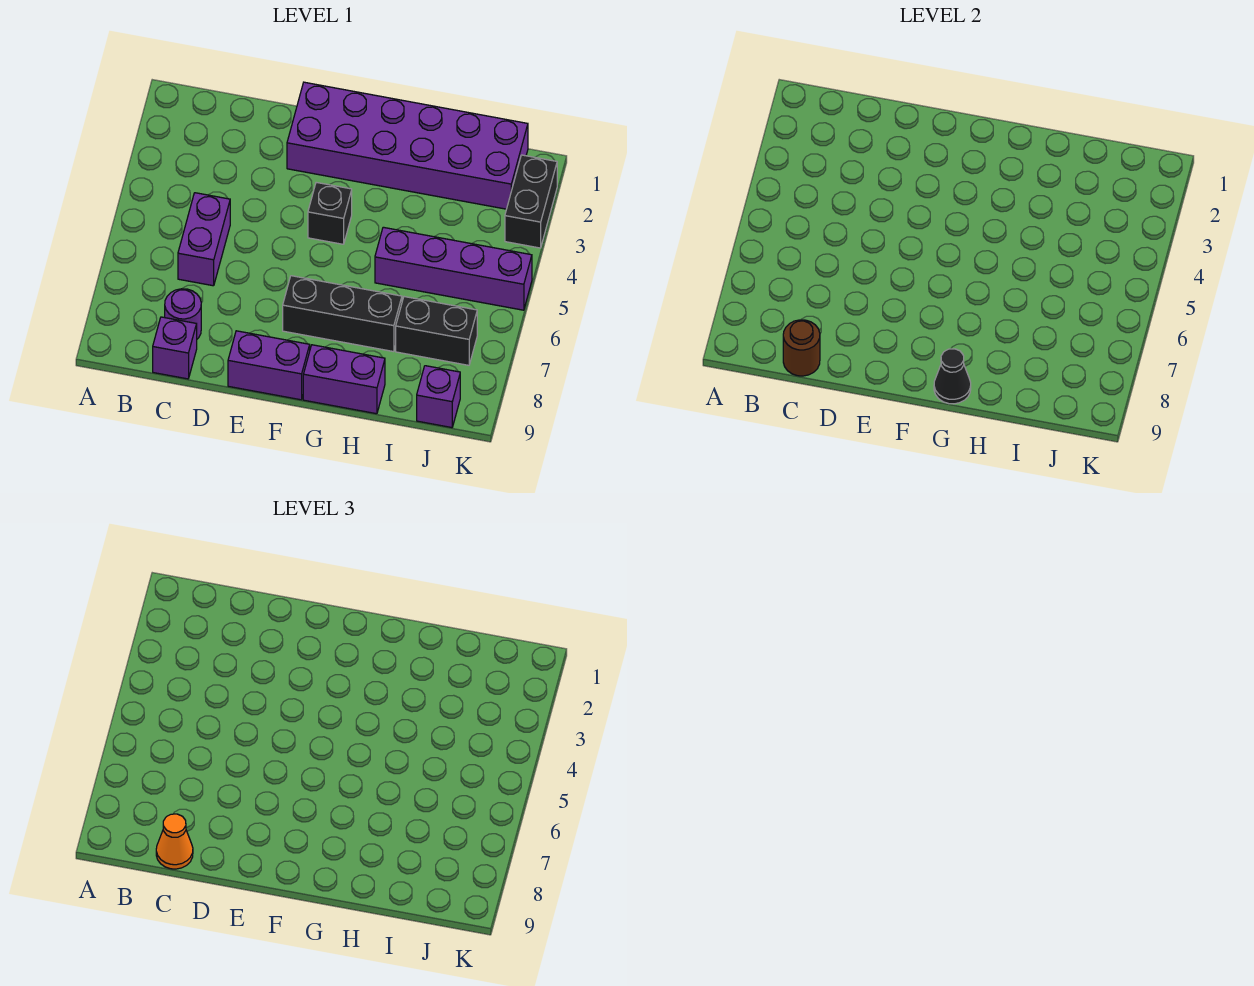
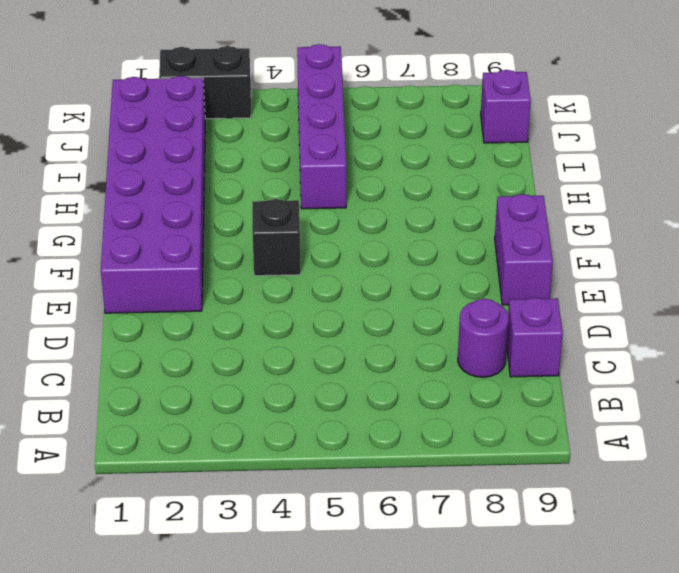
none -> purple brick C5:C6 level 1
none -> black brick F7:H7 level 1
none -> purple brick G9:H9 level 1

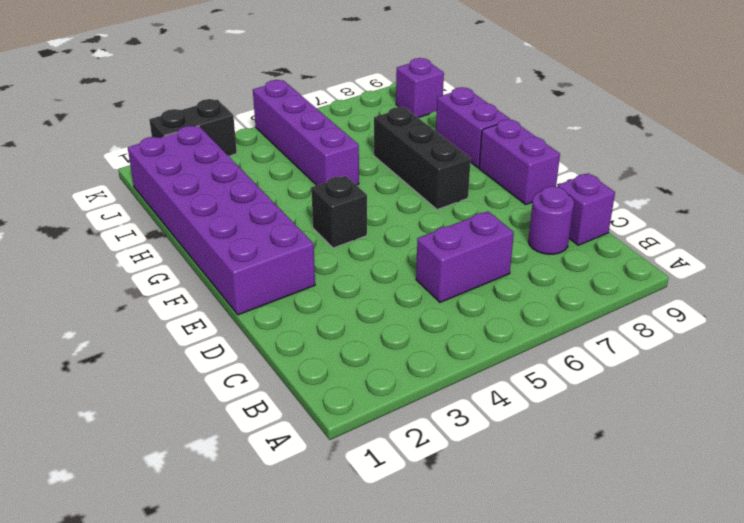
none -> black brick I7:J7 level 1
none -> brown round brick C9 level 2
none -> black cone G9 level 2

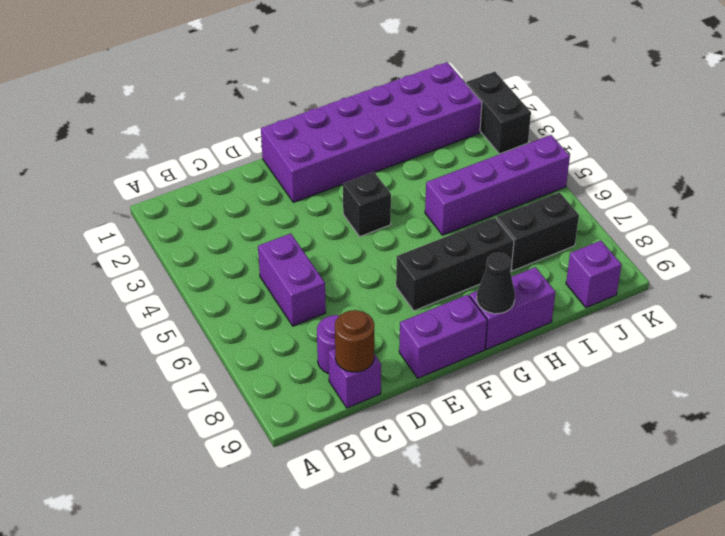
none -> orange cone C9 level 3

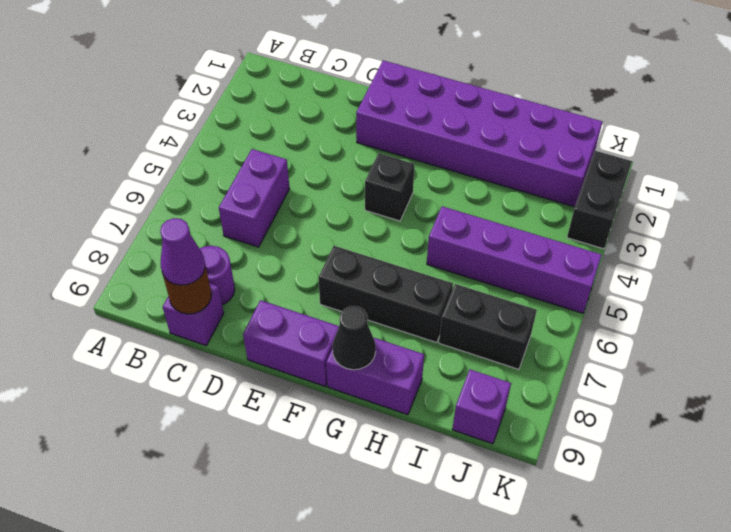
purple cone C9 level 3 -> orange cone C9 level 3

